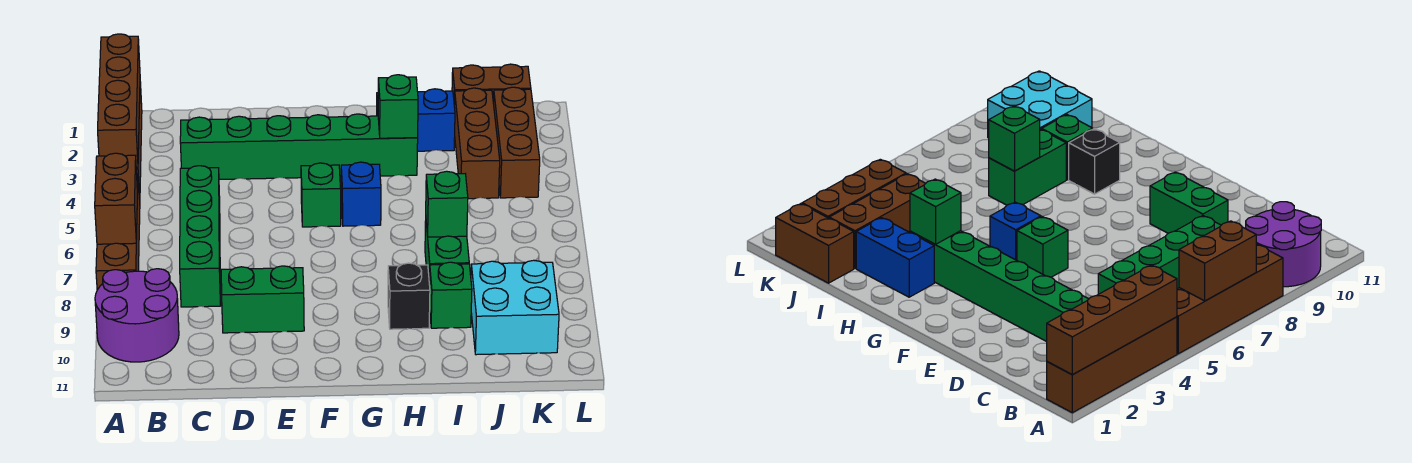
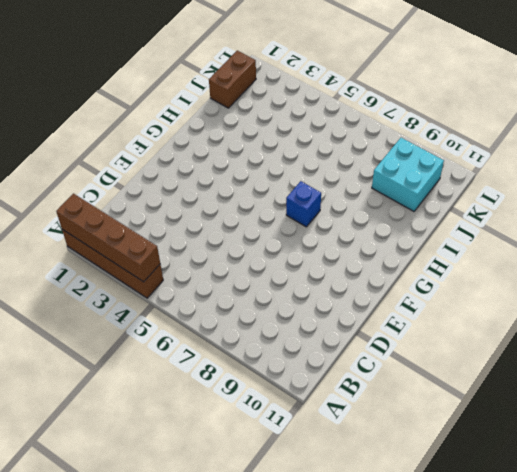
blue brick G7 level 1 -> blue brick G5 level 1
none -> brown brick A5:A8 level 1
none -> purple round brick A9:B10 level 1
none -> green brick C3:H3 level 1

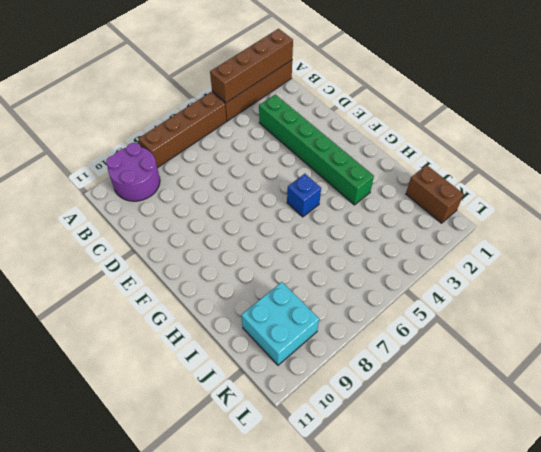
none -> green brick C5:C8 level 1
none -> green brick D9:E9 level 1
none -> green brick F5 level 1

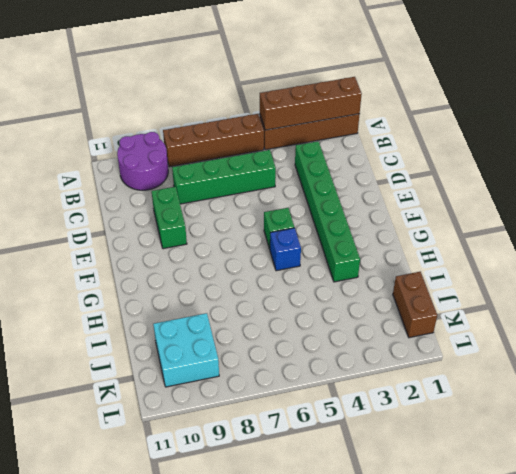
none -> blue brick H2:I2 level 1
none -> black brick H9 level 1
none -> green brick I7:I8 level 1

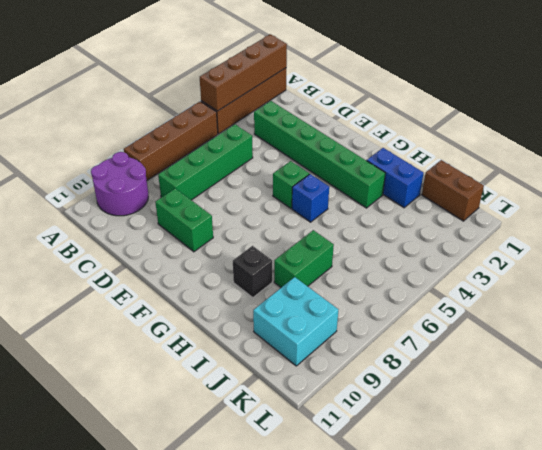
none -> green brick I9 level 1
none -> brown brick J2:J4 level 1
none -> brown brick K2:K4 level 1

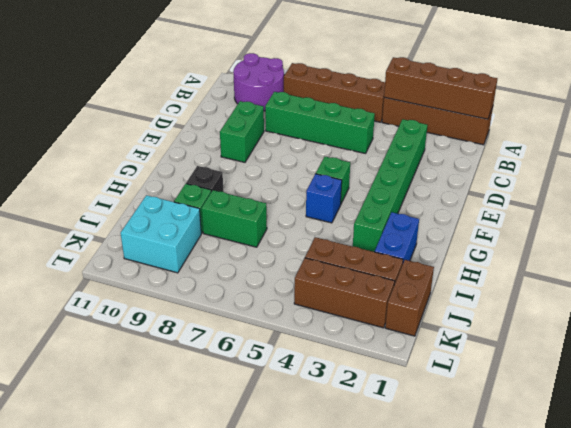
none -> brown brick A6:A7 level 2
none -> green brick H3 level 2
none -> green brick I7 level 2

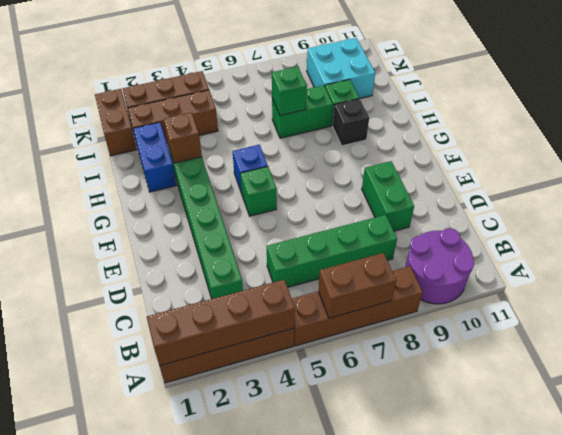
brown brick H3 level 2 -> green brick H3 level 2

